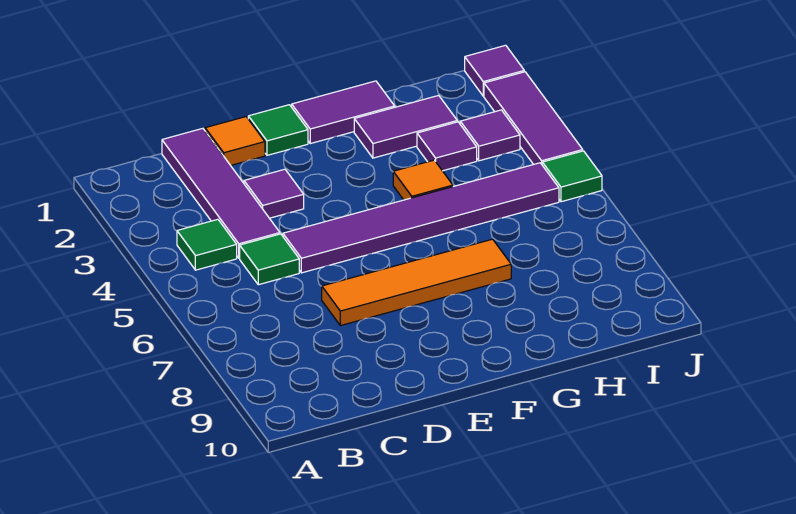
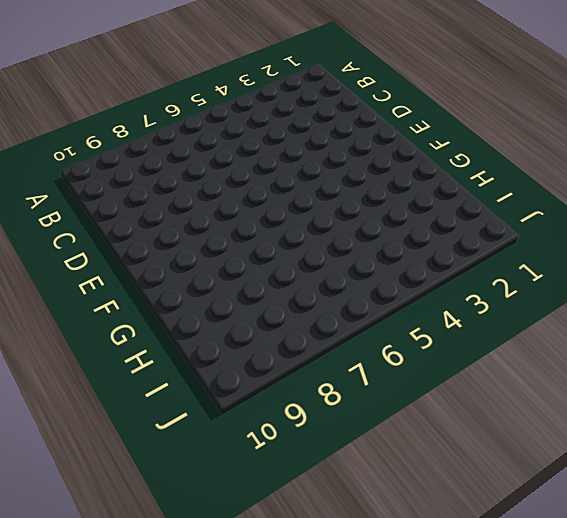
none -> green tile B4 level 1
none -> purple tile C1:C4 level 1
none -> green tile C5 level 1

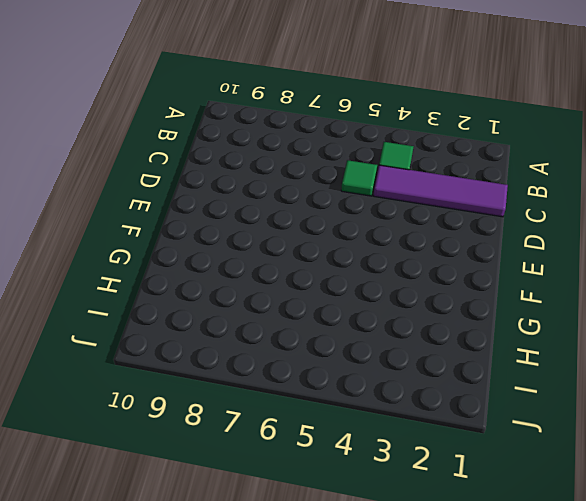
none -> orange tile D1 level 1
none -> purple tile D3 level 1
none -> purple tile D5:I5 level 1

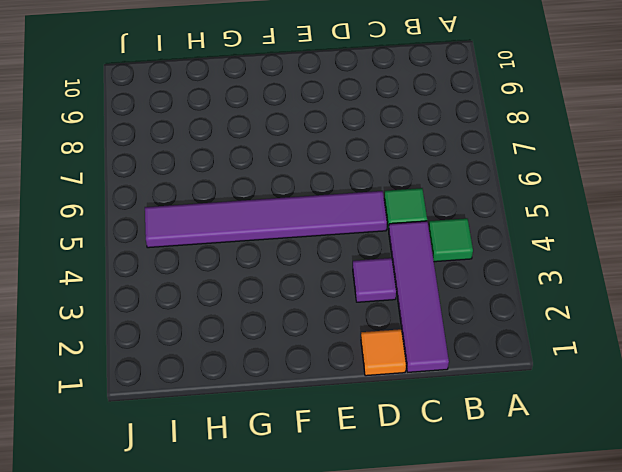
none -> orange tile D7:G7 level 1
none -> green tile E1 level 1
none -> purple tile F1:G1 level 1

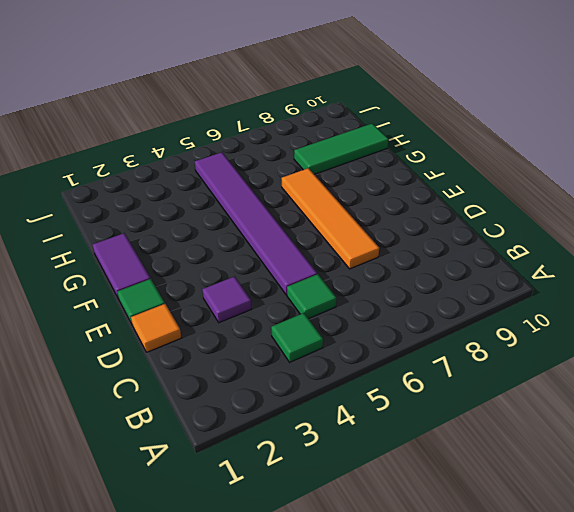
green tile H8:H10 level 1 -> none
none -> purple tile C1:C4 level 1
none -> purple tile G2:H2 level 1
none -> orange tile G4 level 1

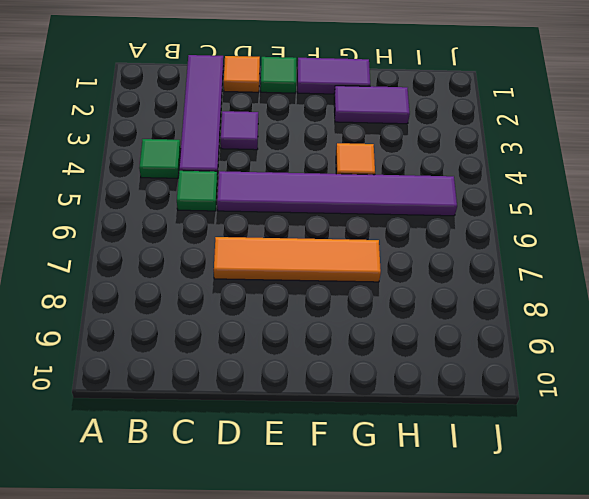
none -> purple tile H3 level 1
none -> purple tile I3 level 1
none -> purple tile J1 level 1

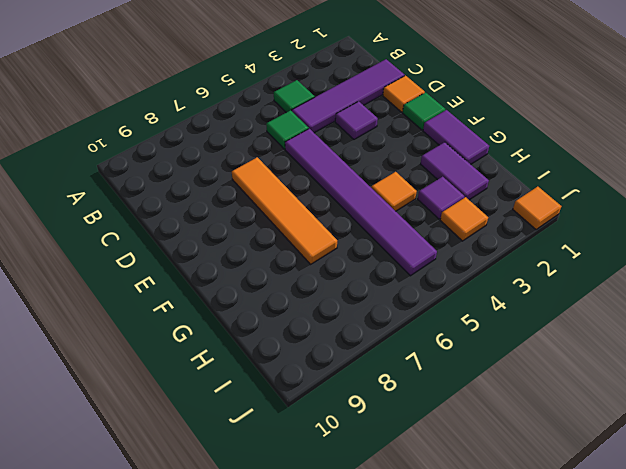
orange tile I3 level 1 -> purple tile I3 level 1
orange tile J1 level 1 -> purple tile J1 level 1
none -> purple tile J2:J4 level 1
none -> green tile J5 level 1

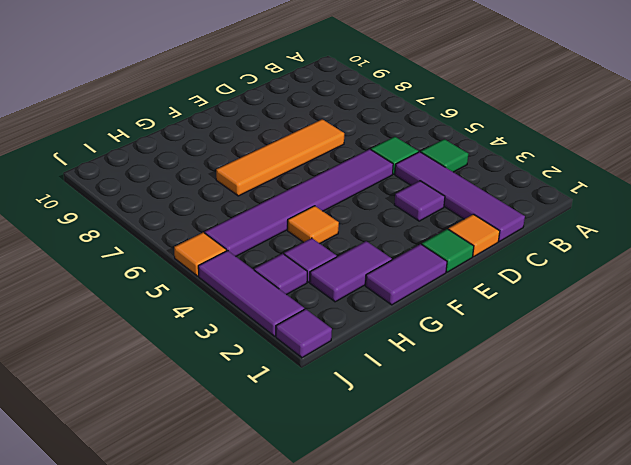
orange tile J5 level 1 -> green tile J5 level 1

